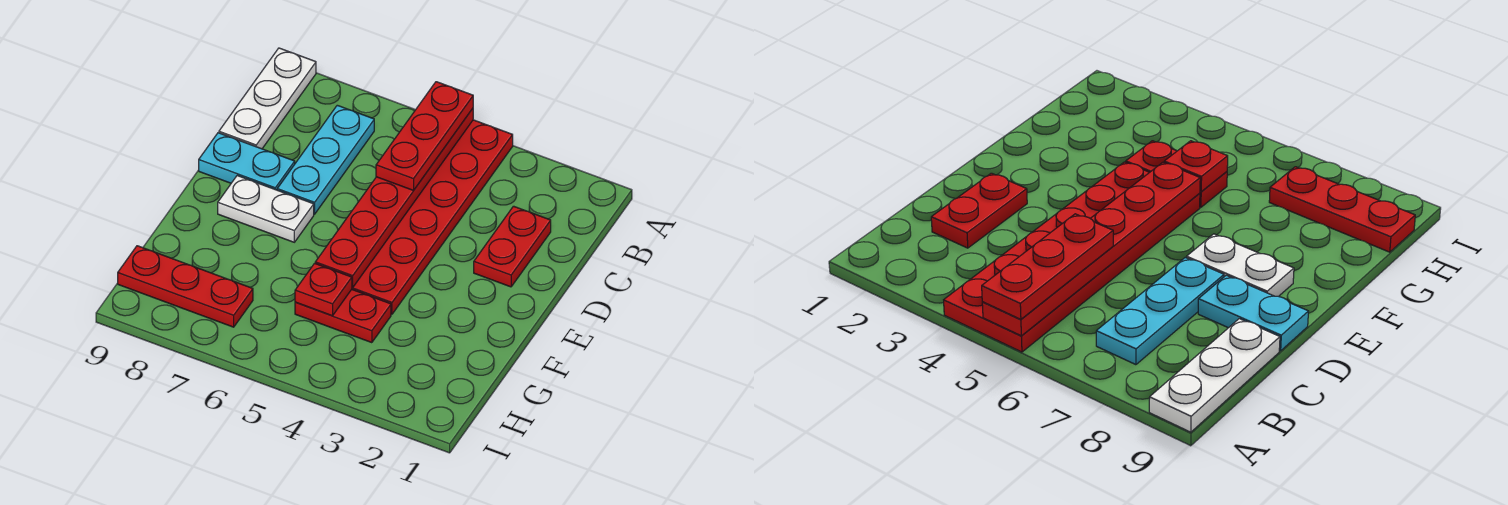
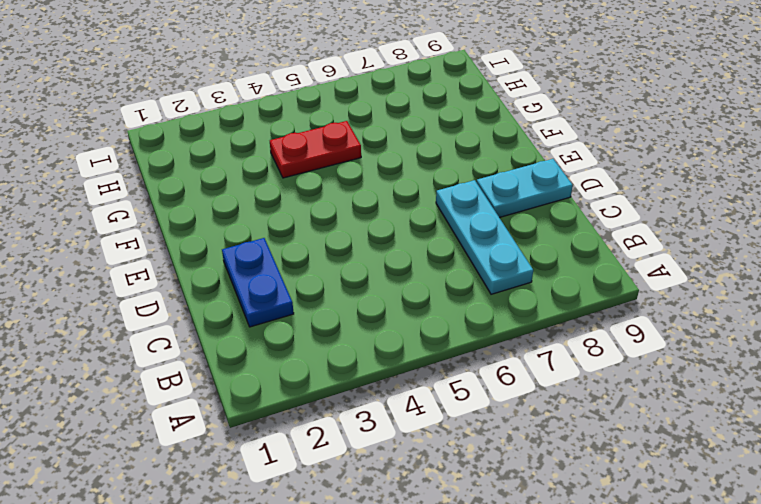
blue plate C2:D2 level 1 -> red plate C2:D2 level 1
none -> red plate A4:F5 level 1
none -> white plate A9:C9 level 1

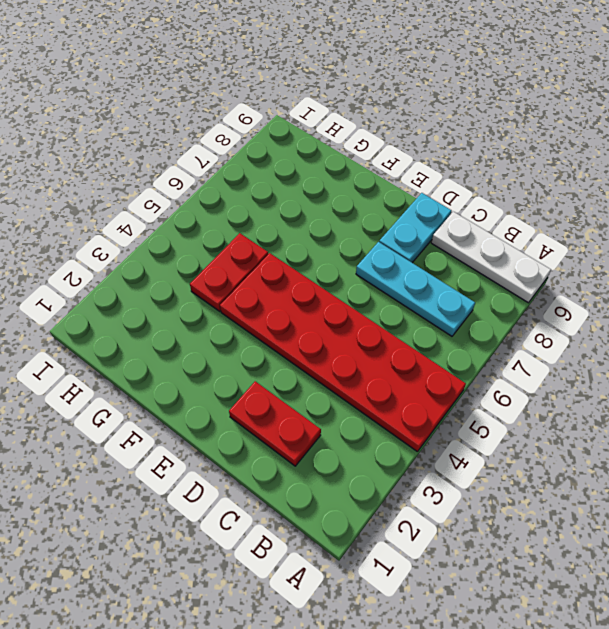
none -> white plate E7:E8 level 1
none -> red plate H7:H9 level 1

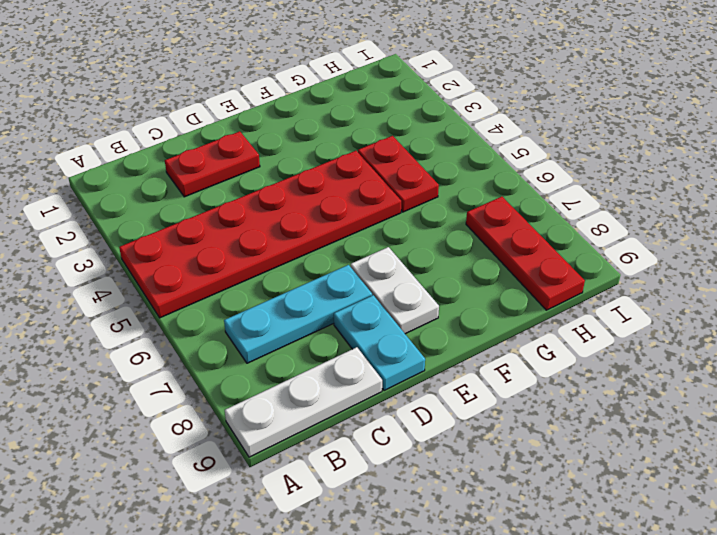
none -> red plate A5:F5 level 2
none -> red plate G5 level 2

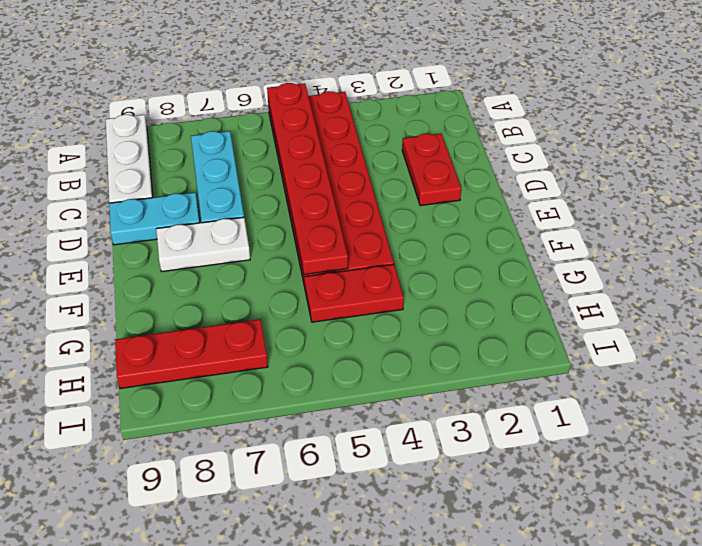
none -> red plate G5 level 2
none -> red plate A5:C5 level 3

